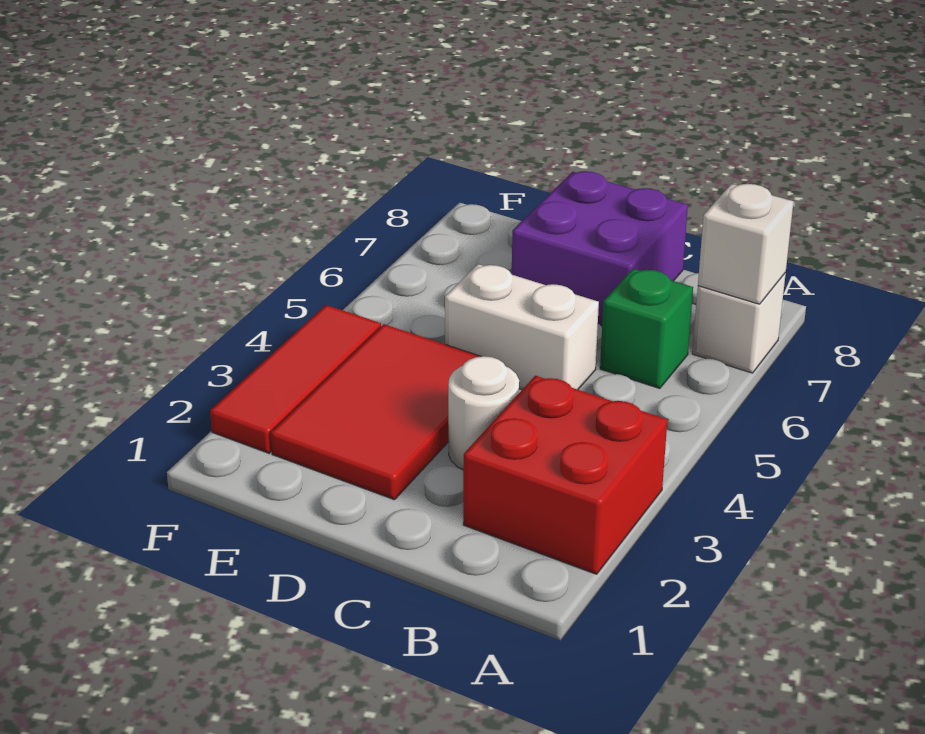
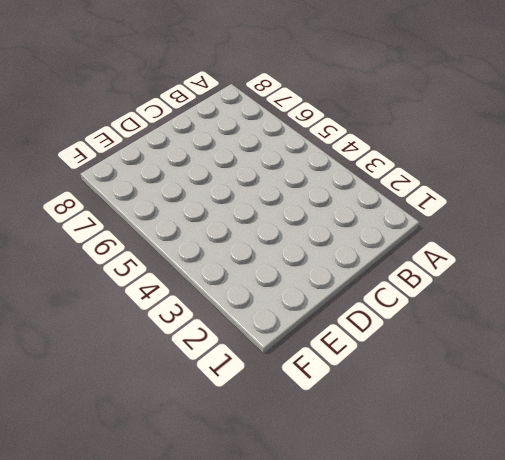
none -> red brick A2:B3 level 1
none -> white brick A7 level 1

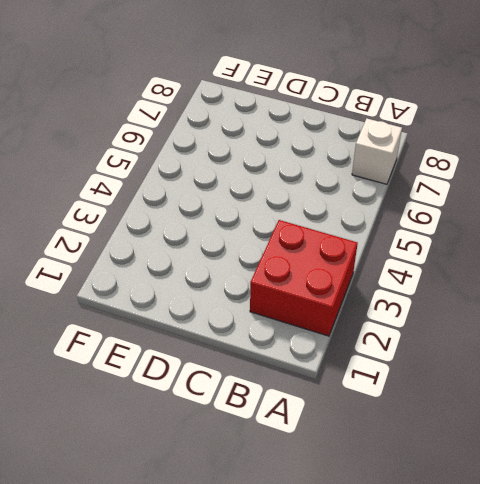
none -> green brick B6 level 1
none -> white round brick C3 level 1

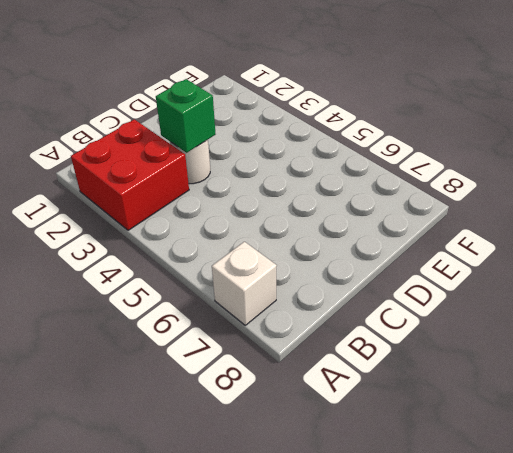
green brick C3 level 2 -> green brick B6 level 1
none -> white brick C5:D5 level 1
none -> purple brick C7:D8 level 1

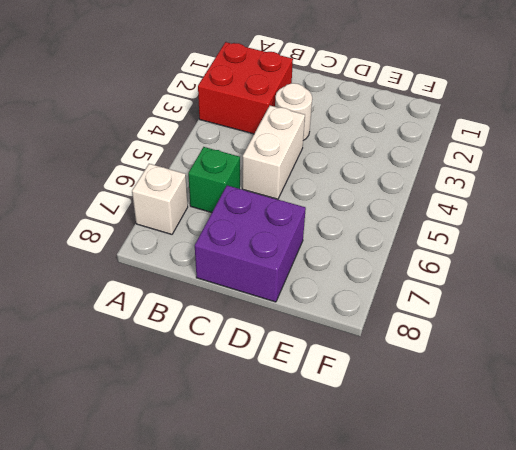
white brick C4:C5 level 1 -> white brick C5:D5 level 1
none -> red tile D2:E4 level 1
none -> red tile F2:F4 level 1

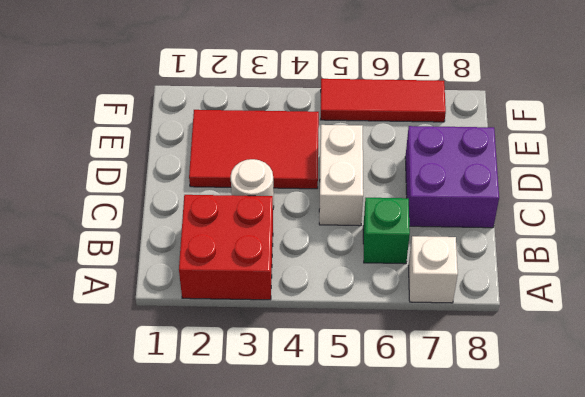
red tile F5:F7 level 1 -> red tile F2:F4 level 1
none -> white brick A7 level 2

